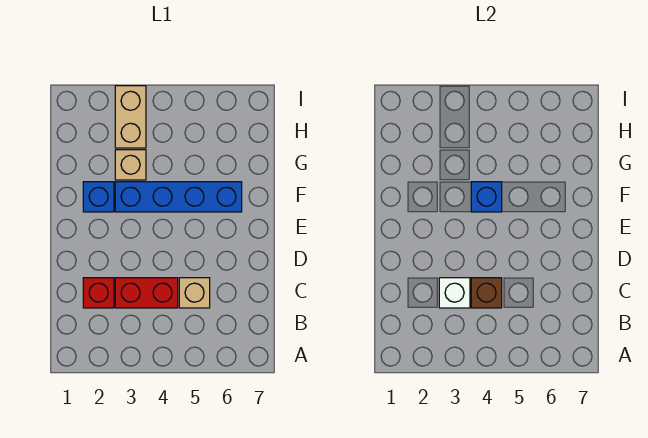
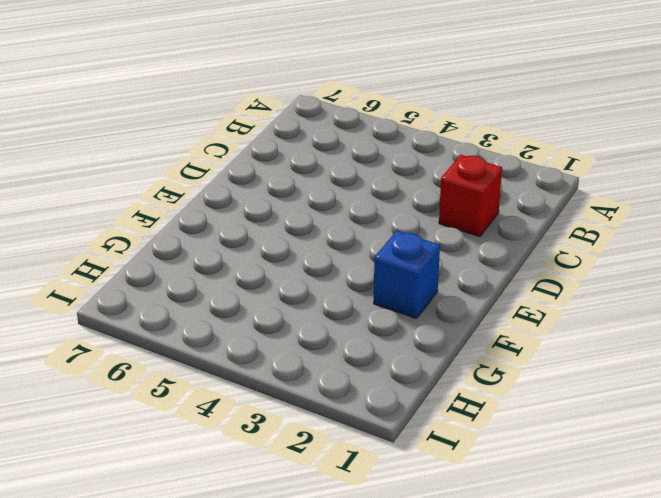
none -> red brick C3:C4 level 1
none -> tan brick C5 level 1

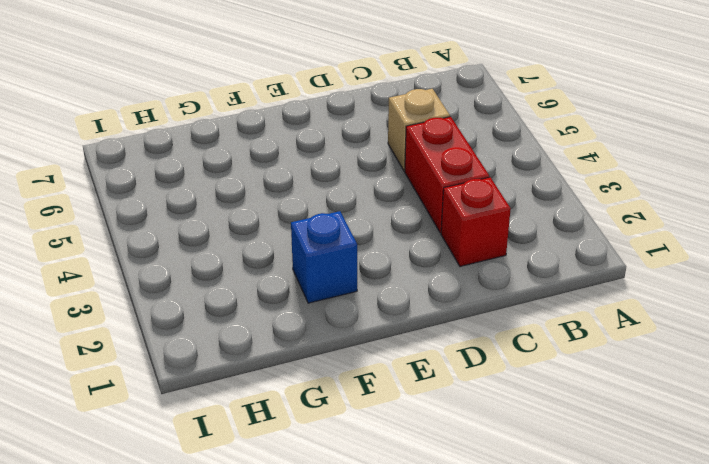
none -> blue brick F3:F6 level 1
none -> tan brick G3 level 1

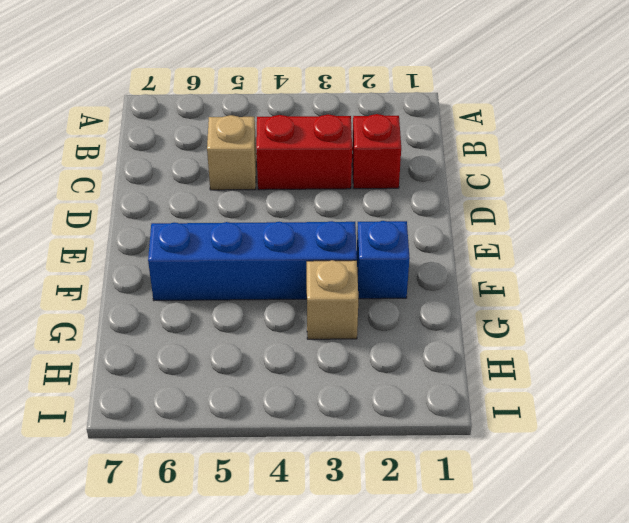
none -> tan brick H3:I3 level 1
none -> white brick C3 level 2

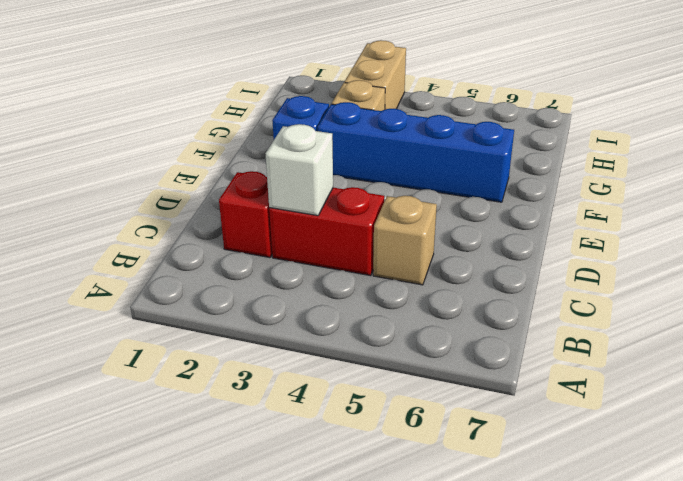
none -> brown brick C4 level 2
none -> blue brick F4 level 2

